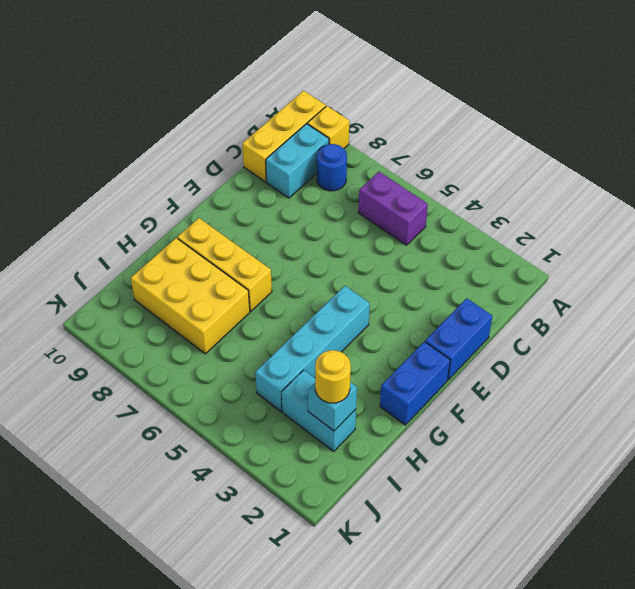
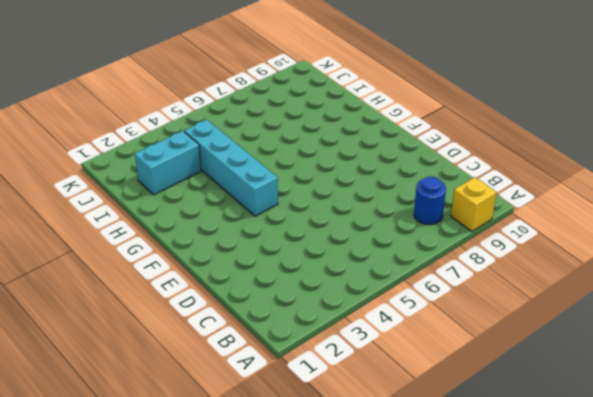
none -> yellow brick A10:C10 level 1
none -> purple brick B5:B6 level 1
none -> cyan brick B9:C9 level 1

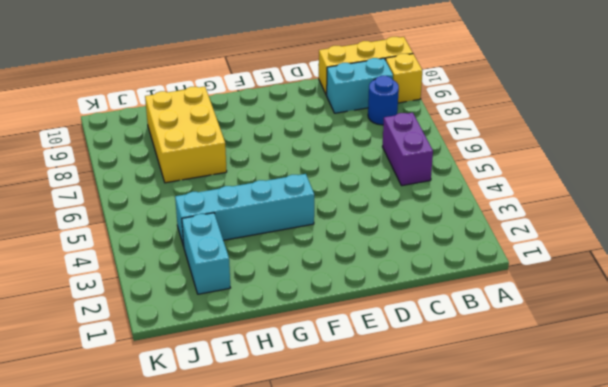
none -> blue brick D1:E1 level 1
none -> blue brick F1:G1 level 1
none -> yellow brick G7:G9 level 1

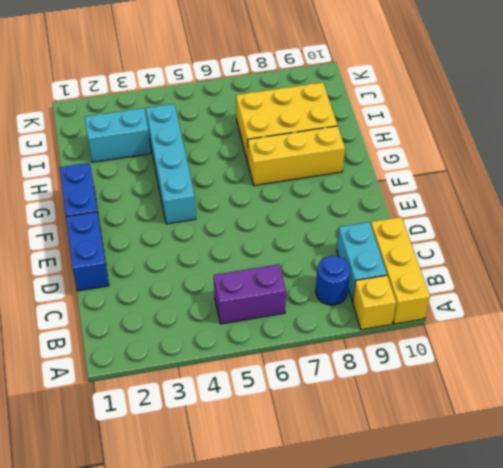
none -> cyan brick I2 level 2
none -> yellow round brick I2 level 3

